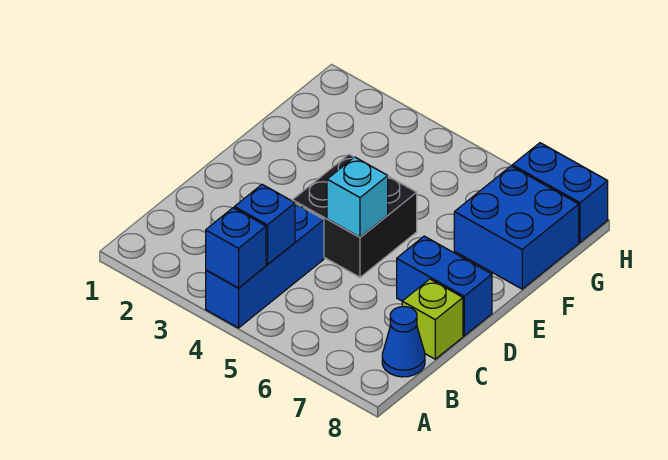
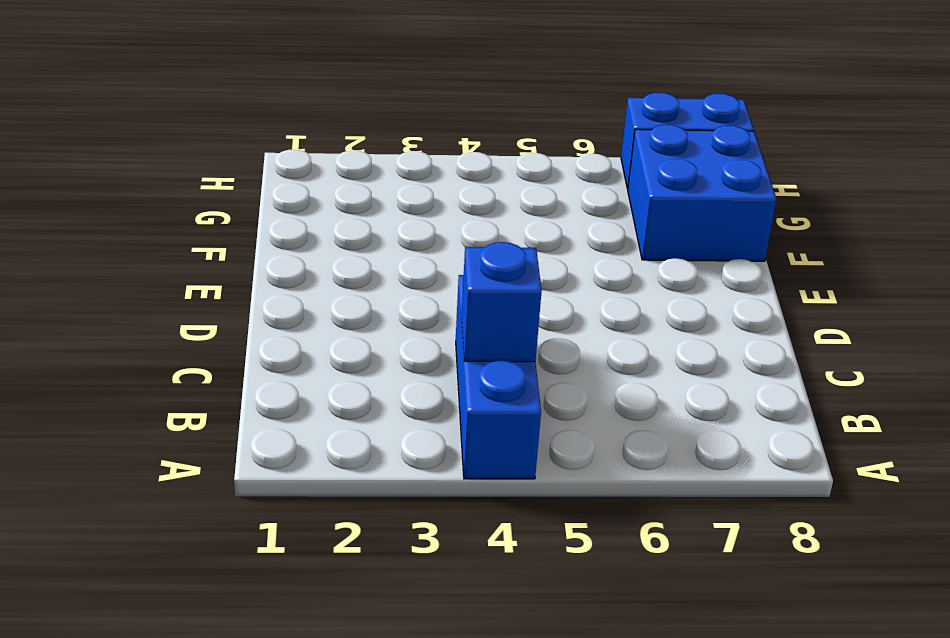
none -> blue cone B8 level 1
none -> lime brick C8 level 1

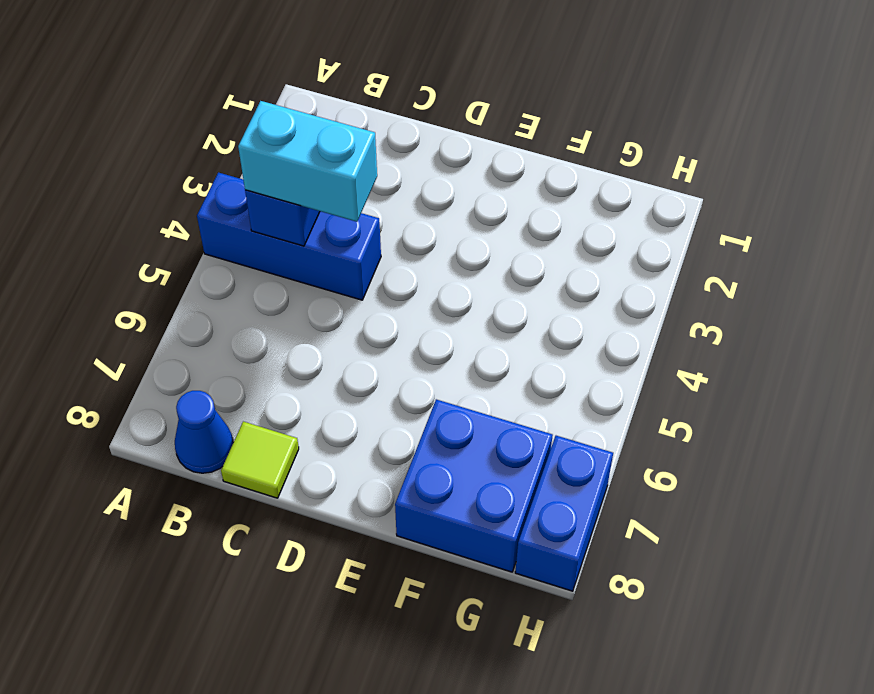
cyan brick B4:C4 level 3 -> none
lime tile C8 level 1 -> lime brick C8 level 1
none -> black brick D4:E5 level 1
none -> blue brick D7:D8 level 1

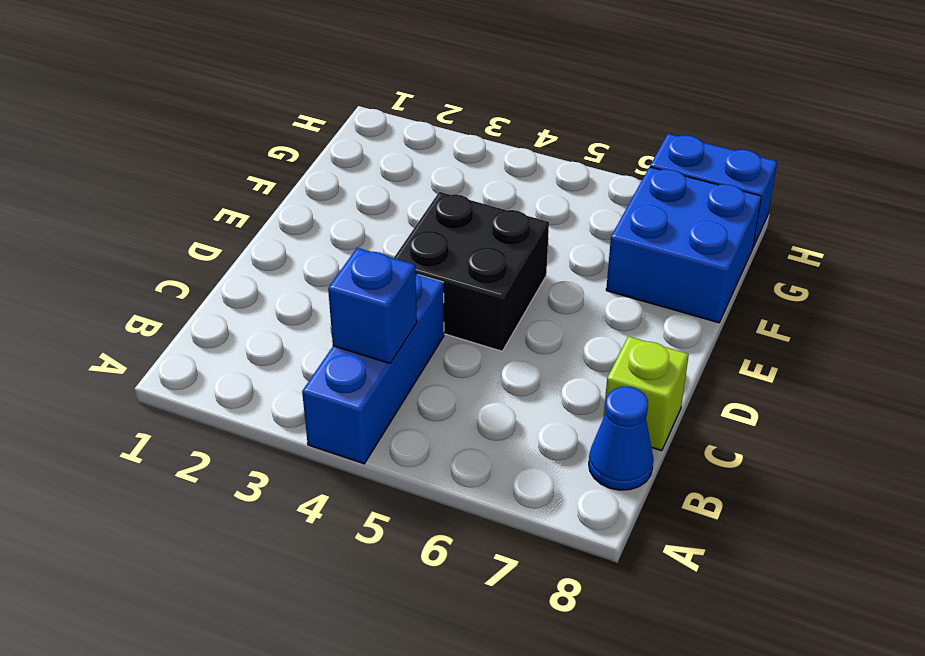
none -> blue brick D7:D8 level 1
none -> blue brick A4 level 2

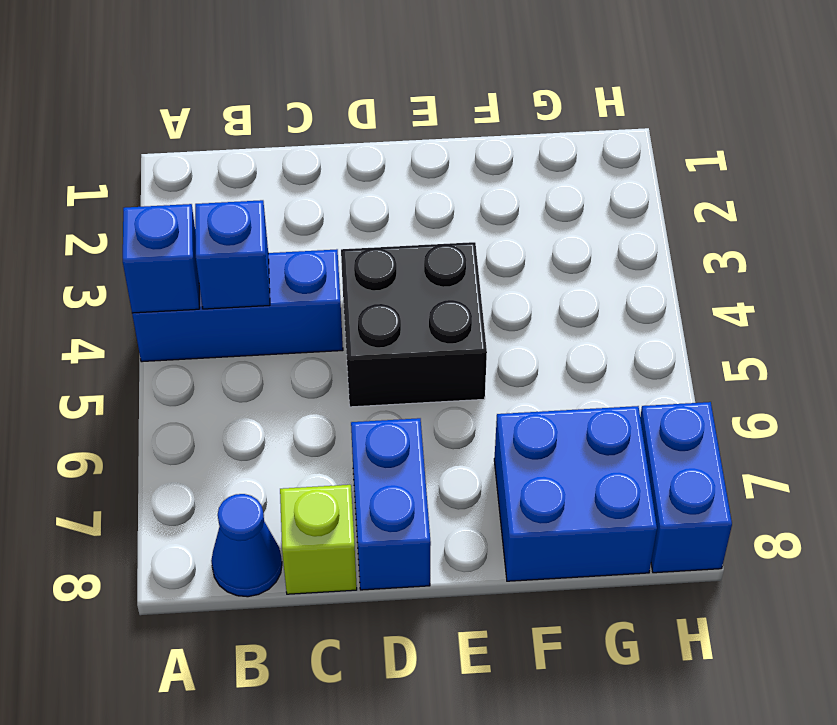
none -> cyan brick D5 level 2

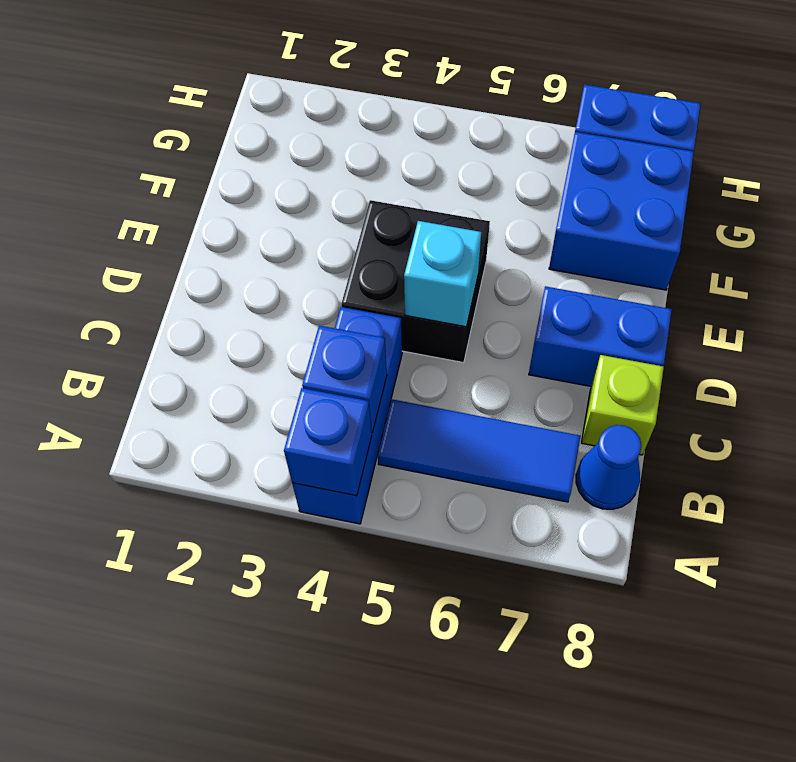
blue tile B5:B7 level 1 -> none

